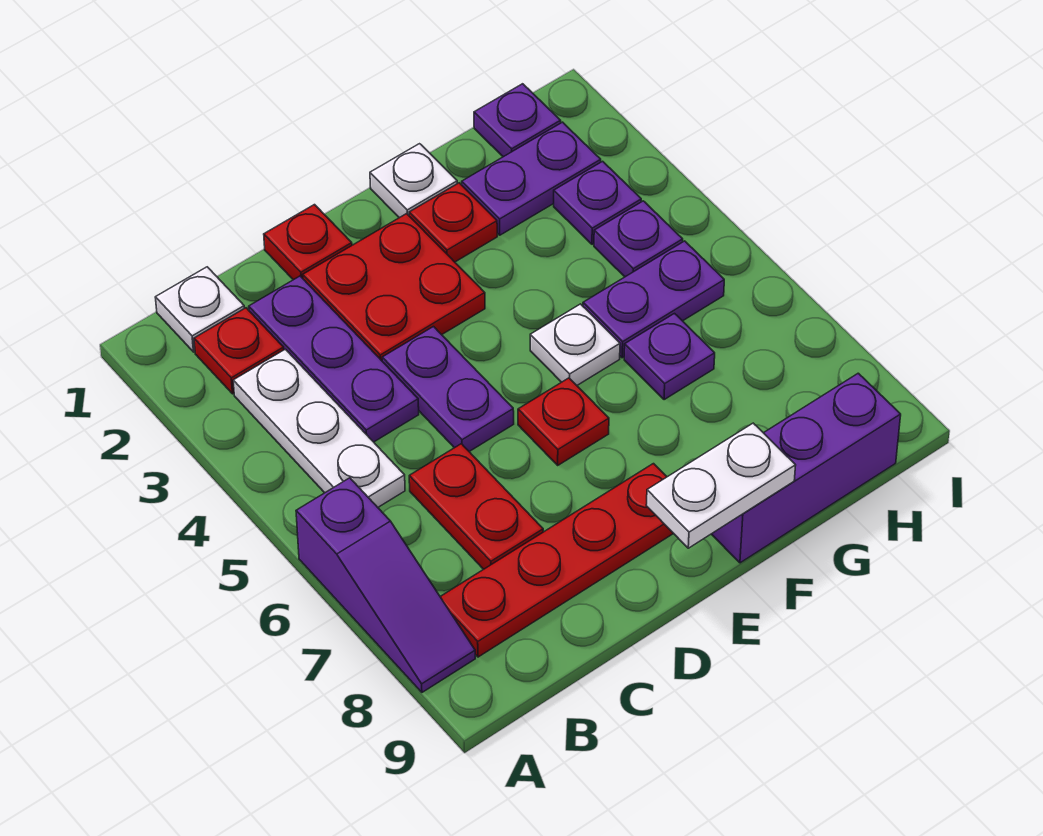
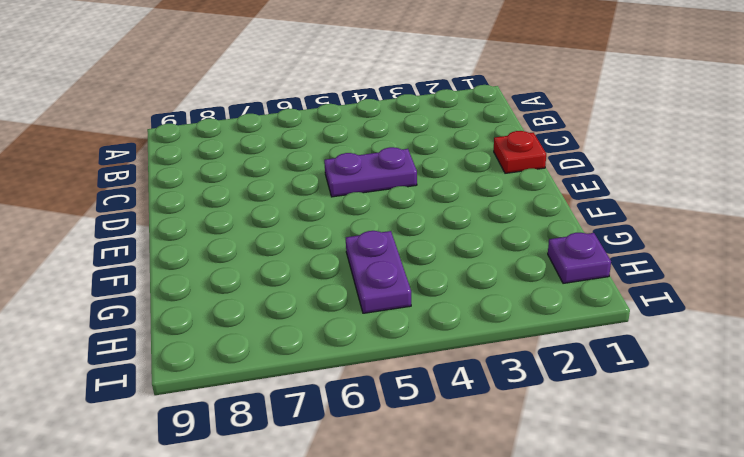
none -> purple slope A6:A8 level 1 top 6
none -> white plate B1 level 1
none -> red plate B2 level 1

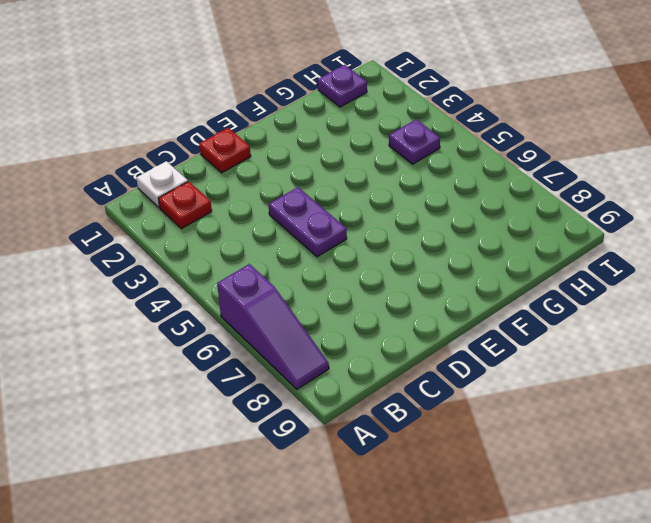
none -> white plate B3:B5 level 1
none -> red plate B8:E8 level 1
none -> purple plate C2:C4 level 1

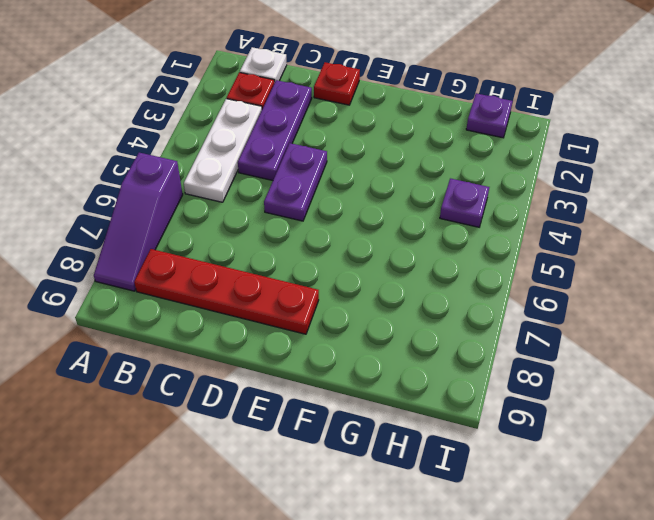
none -> red plate C6:C7 level 1
none -> red plate D2:E3 level 1
none -> red plate E6 level 1

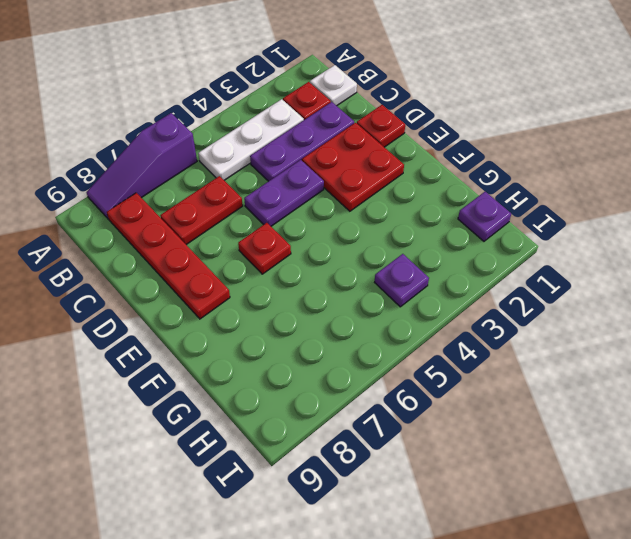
none -> white plate F1 level 1
none -> red plate F2 level 1
none -> white plate F5 level 1

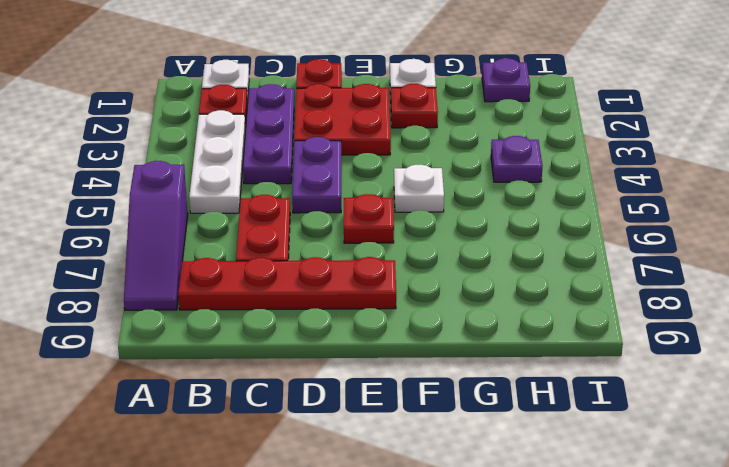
none -> purple brick F9:H9 level 1
none -> purple plate G2:H2 level 1
none -> purple plate G5:H5 level 1

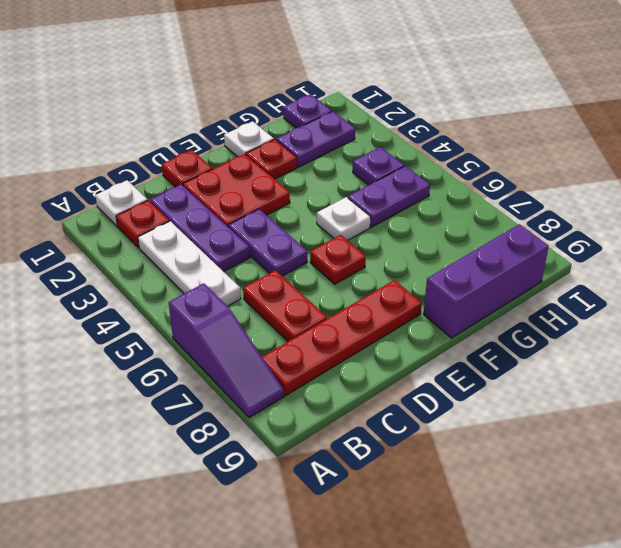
none -> purple plate G6 level 1
none -> purple plate H3 level 1
none -> white plate E9:F9 level 2

